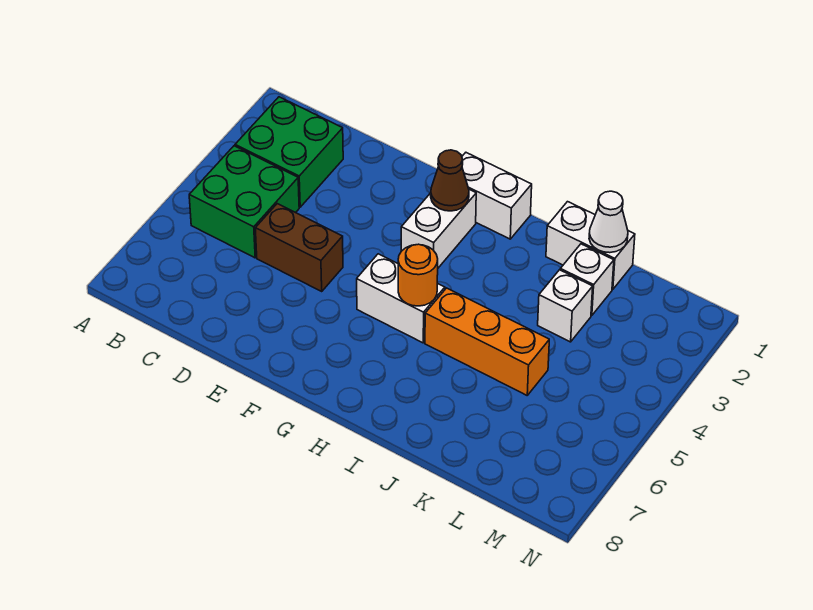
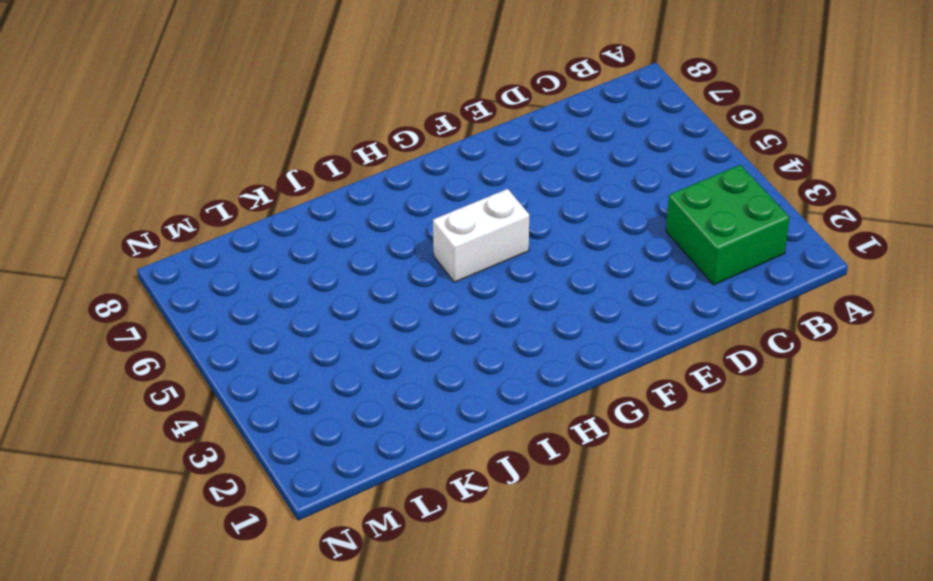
none -> green brick B4:C5 level 1
none -> brown brick D5:E5 level 1
none -> white brick G1:H1 level 1

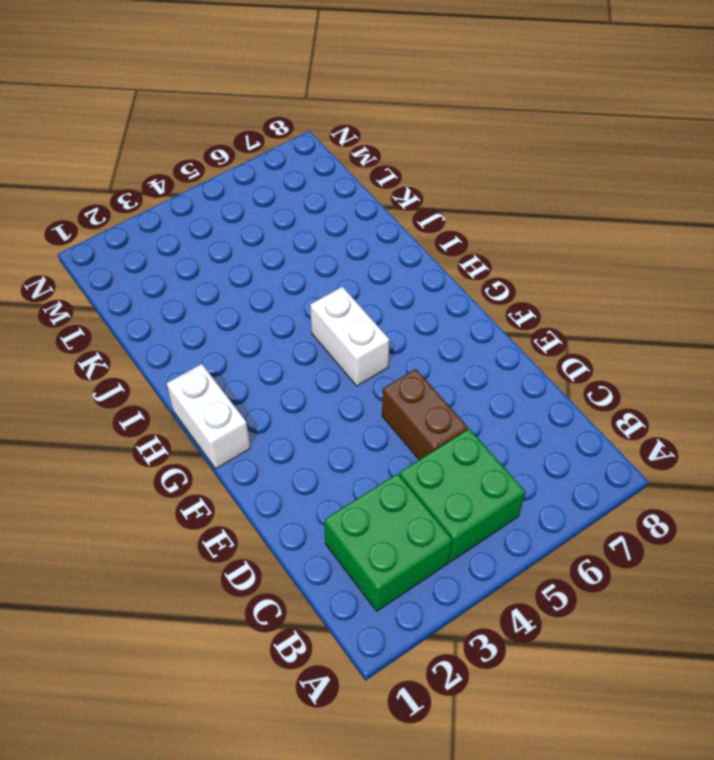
none -> white brick G2:G3 level 1
none -> orange brick I5:K5 level 1
none -> white brick J1:K1 level 1

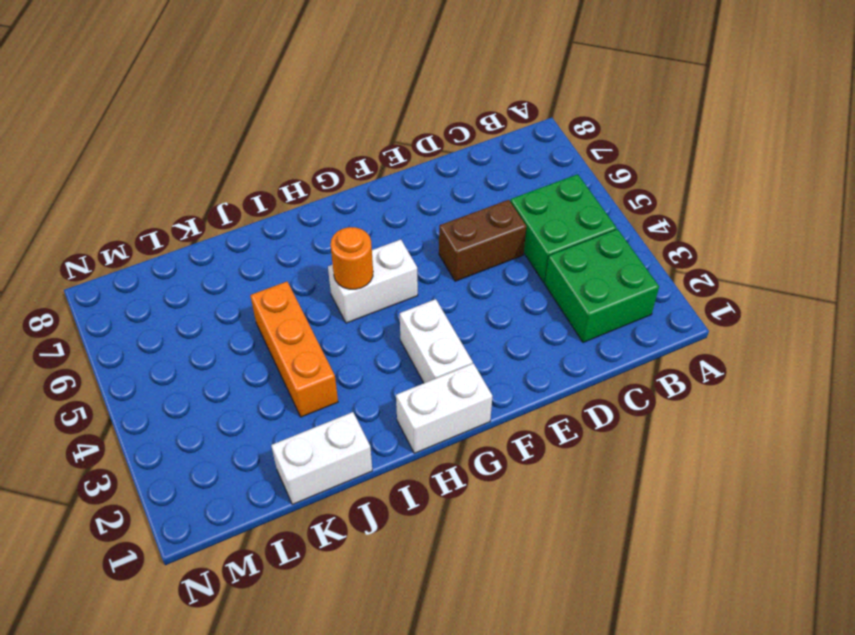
orange brick J3:J5 level 1 -> orange brick I5:K5 level 1
none -> white brick K2 level 1
none -> white brick K3 level 1
none -> brown cone G2 level 2

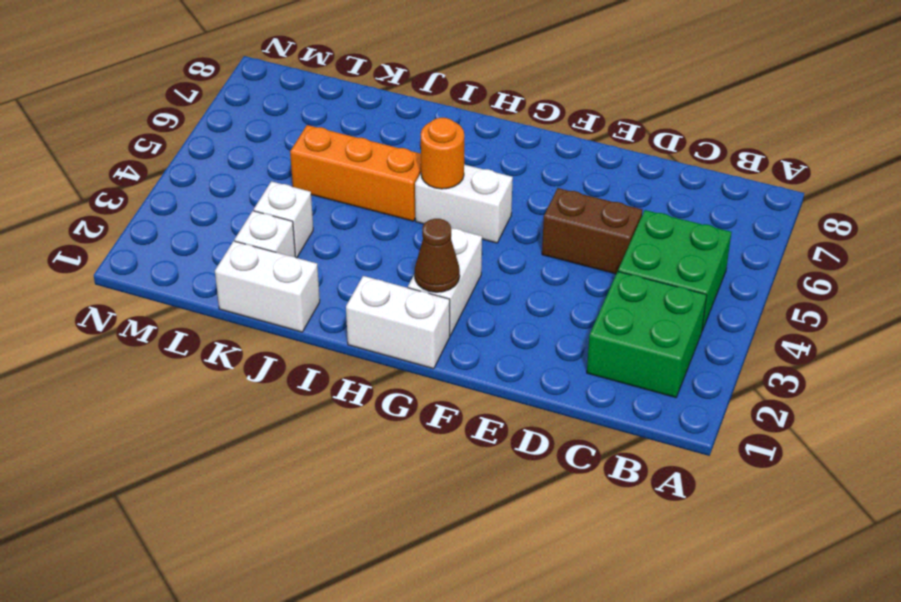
none -> white cone K1 level 2

